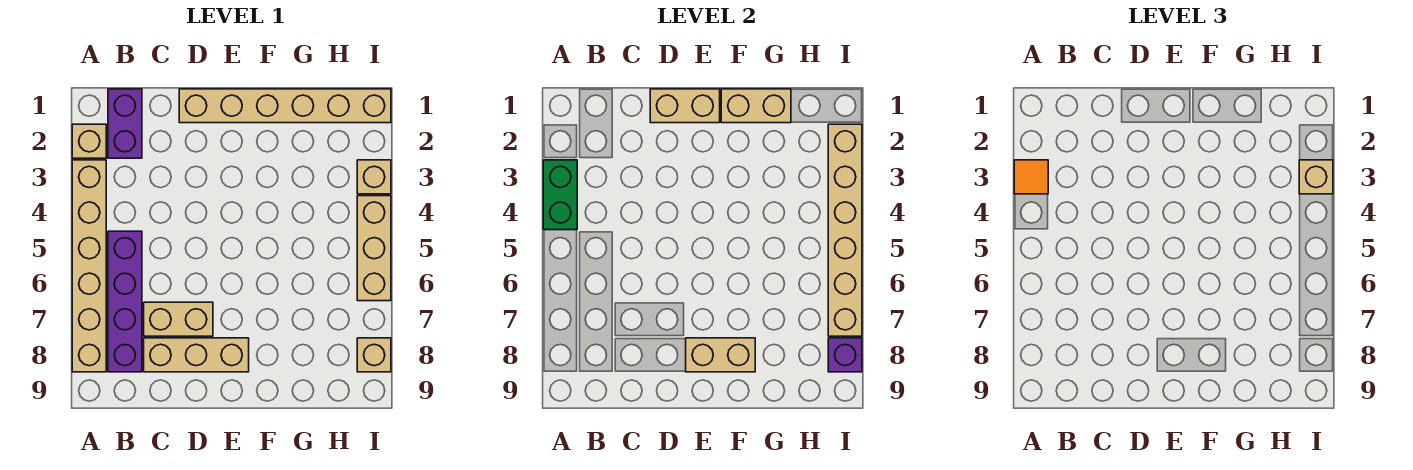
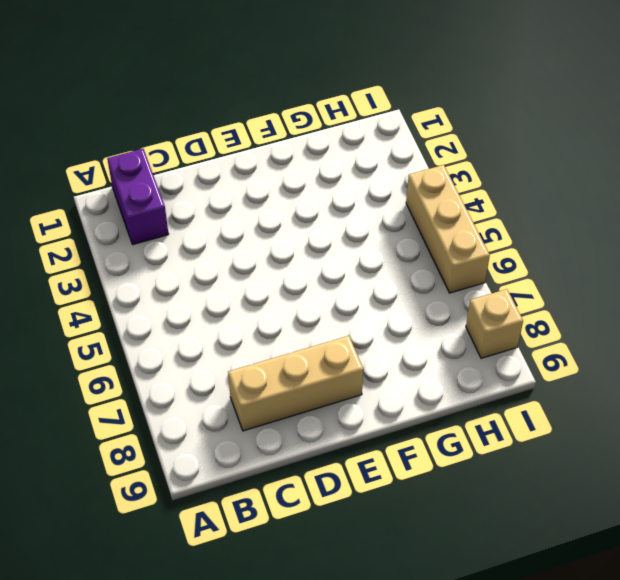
none -> tan brick A2 level 1
none -> tan brick A3:A8 level 1
none -> purple brick B5:B8 level 1

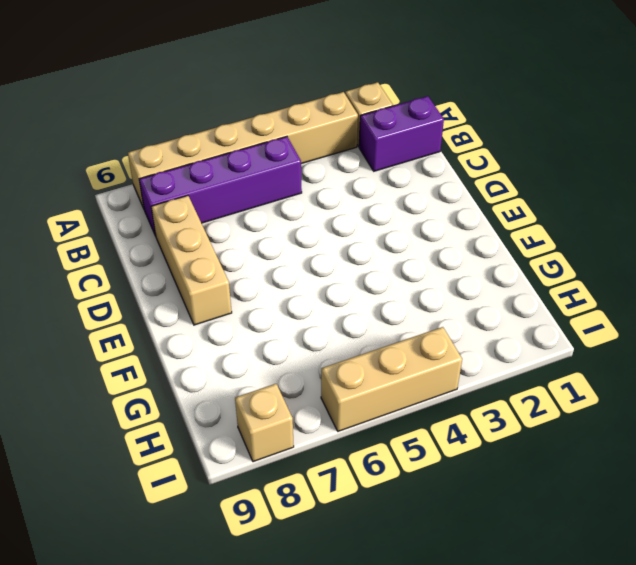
none -> tan brick C7:D7 level 1
none -> tan brick D1:I1 level 1
none -> tan brick I3 level 1

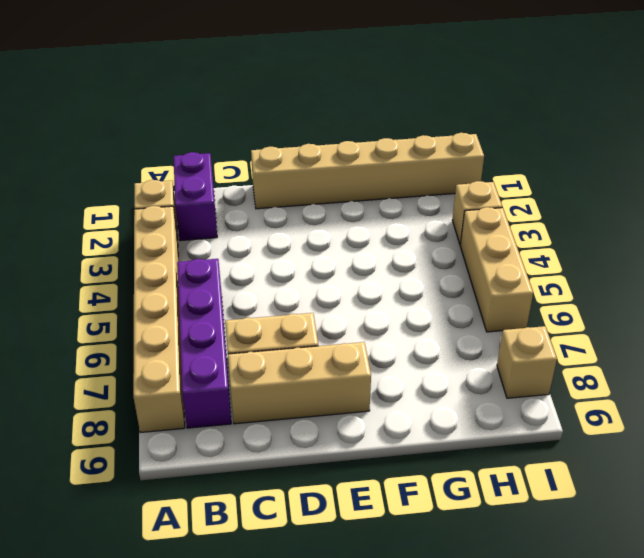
none -> green brick A3:A4 level 2
none -> tan brick D1:E1 level 2
none -> tan brick E8:F8 level 2

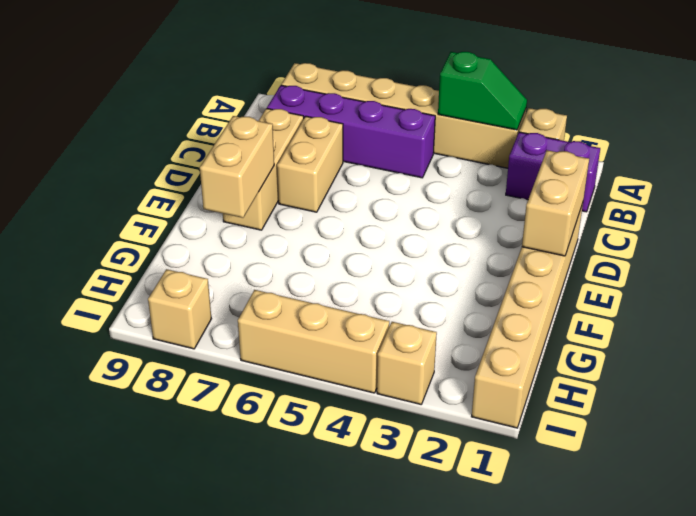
green slope A3:A4 level 2 top 4 -> green brick A3:A4 level 2
none -> tan brick F1:G1 level 2
none -> tan brick I2:I7 level 2
none -> purple brick I8 level 2

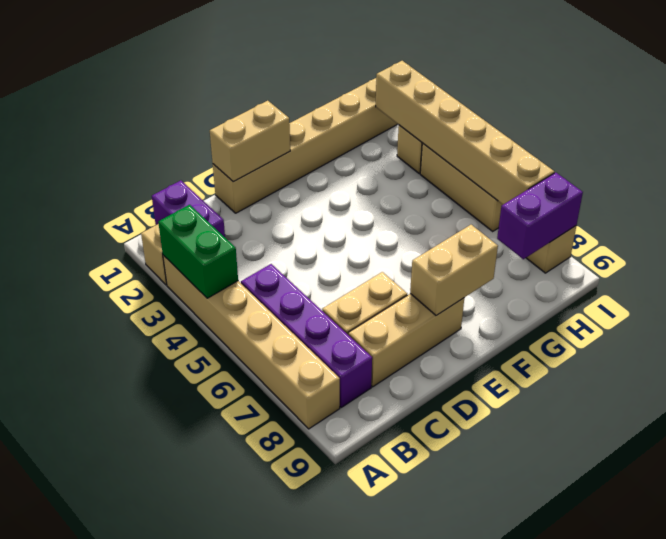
purple brick H8:I8 level 2 -> purple brick I8 level 2
none -> tan brick F1:G1 level 2
none -> orange tile A3 level 3
none -> tan brick I3 level 3

